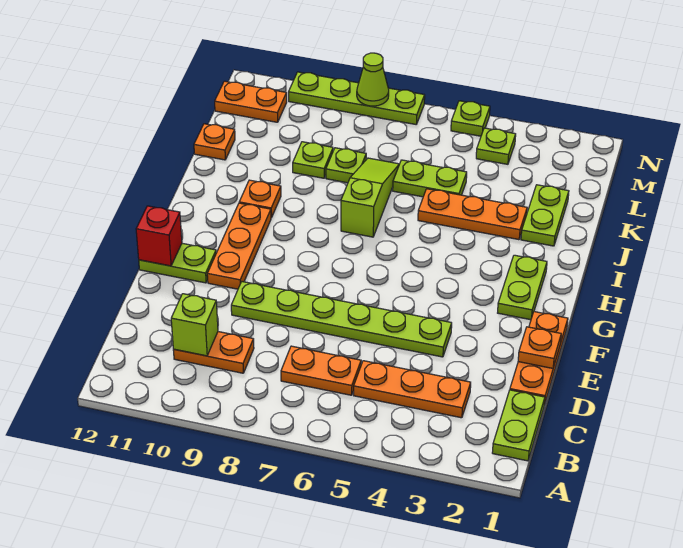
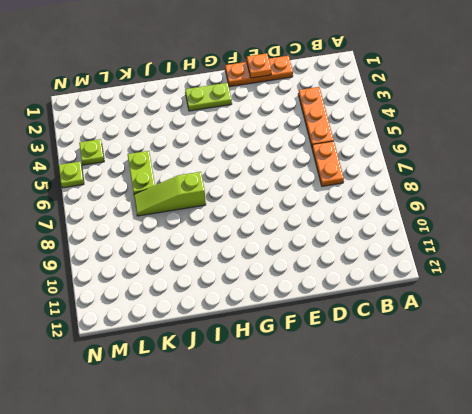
none -> lime plate B1:C1 level 1
none -> orange plate C9:C10 level 1
none -> lime plate E4:E9 level 1

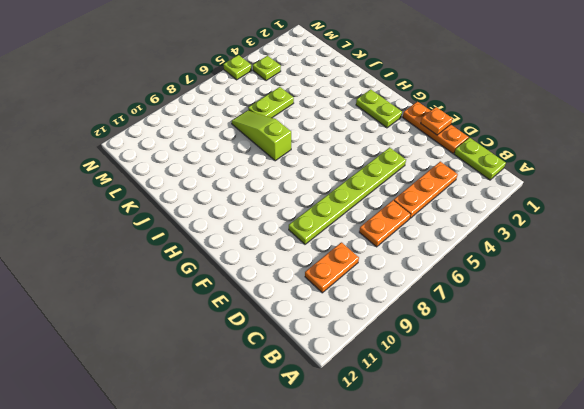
none -> orange plate F10:H10 level 1
none -> lime plate F11:F12 level 1
none -> orange plate I10 level 1

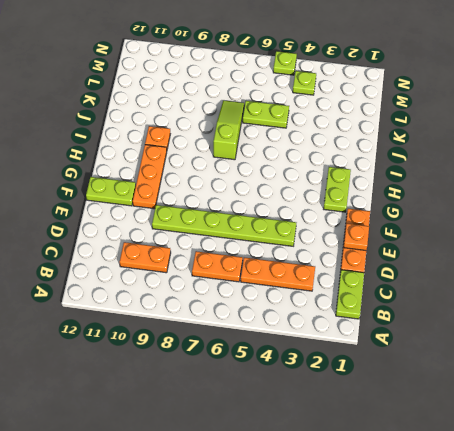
none -> lime plate J2:K2 level 1
none -> orange plate J3:J5 level 1
none -> lime plate K8 level 1

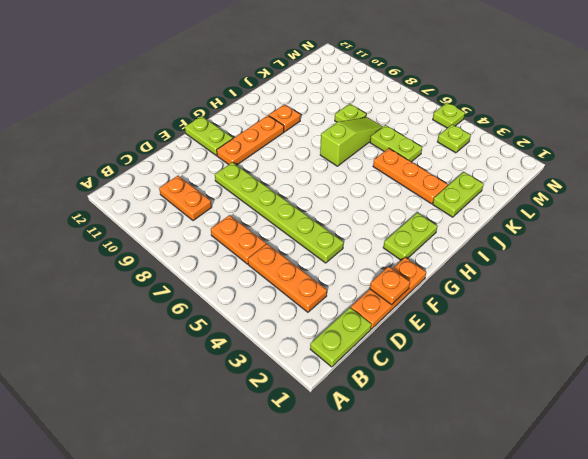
none -> lime plate K9 level 1
none -> orange plate K12 level 1
none -> orange plate M11:M12 level 1

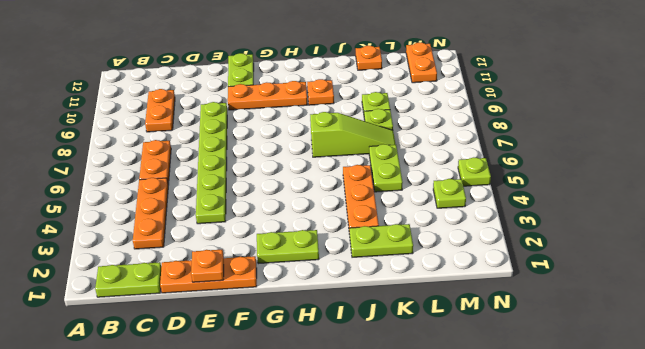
none -> lime plate N7:N10 level 1
none -> lime brick C10 level 2
none -> red brick F12 level 2

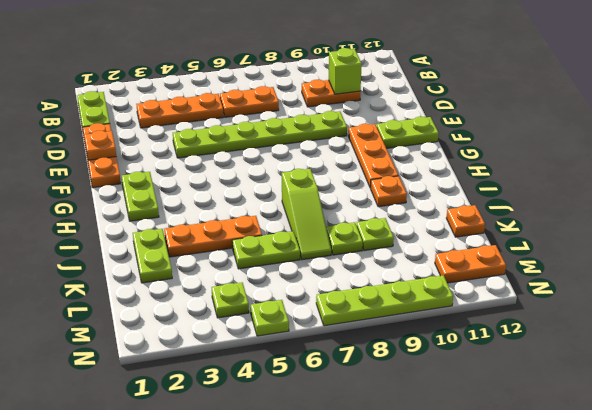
none -> red brick F12 level 2
none -> lime cone N8 level 2

